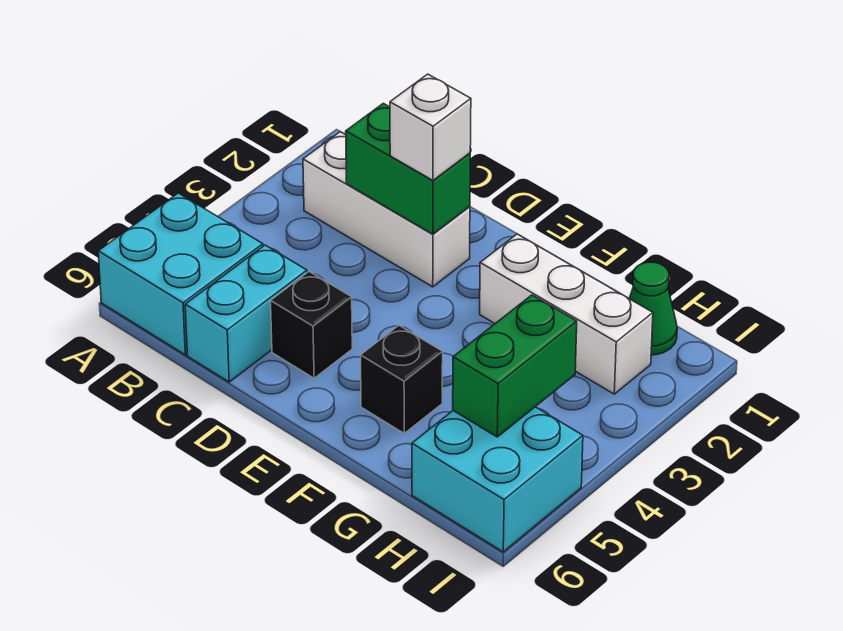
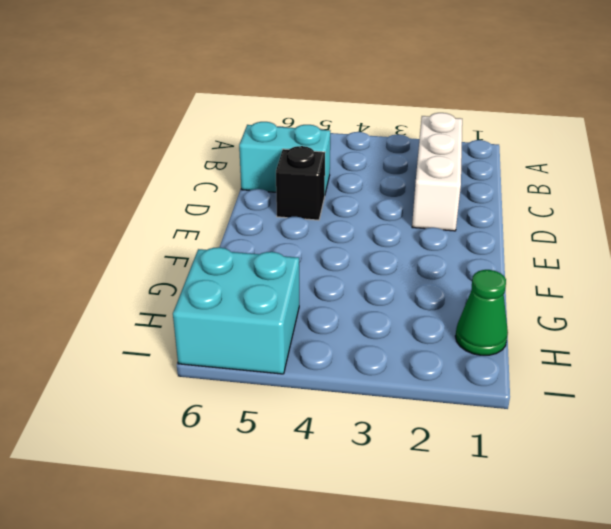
none -> cyan brick A5:B6 level 1
none -> white brick F2:H2 level 1

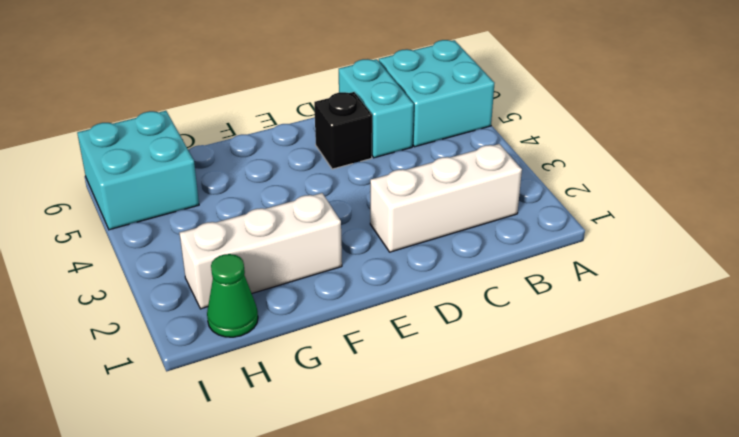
none -> black brick F5 level 1
none -> green brick C2:D2 level 2

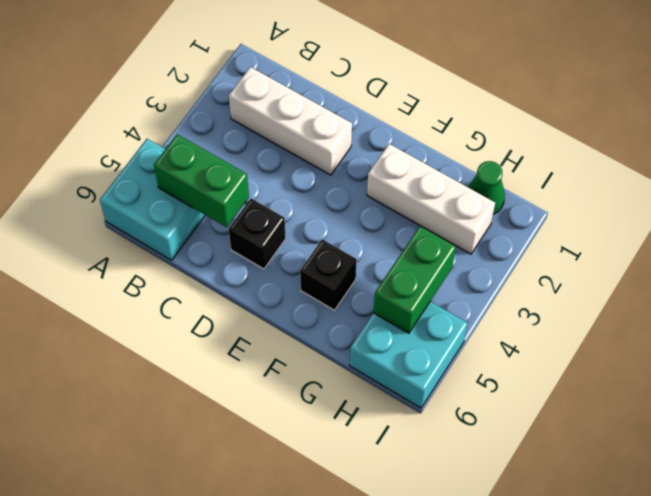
green brick B5:C5 level 2 -> green brick C2:D2 level 2
none -> cyan brick C5:C6 level 1
none -> white brick D2 level 3

